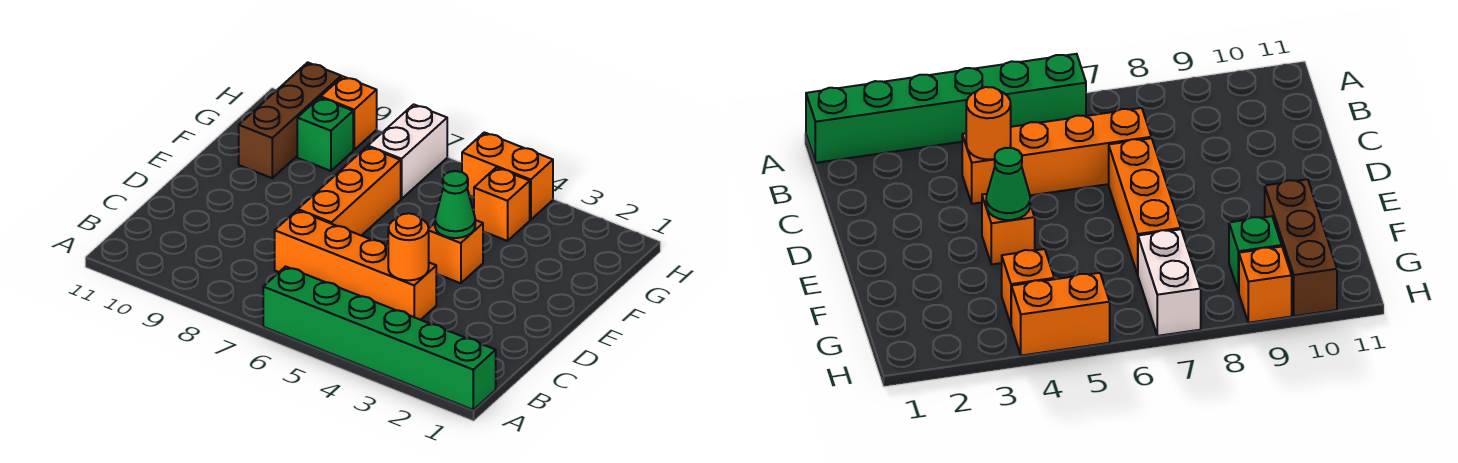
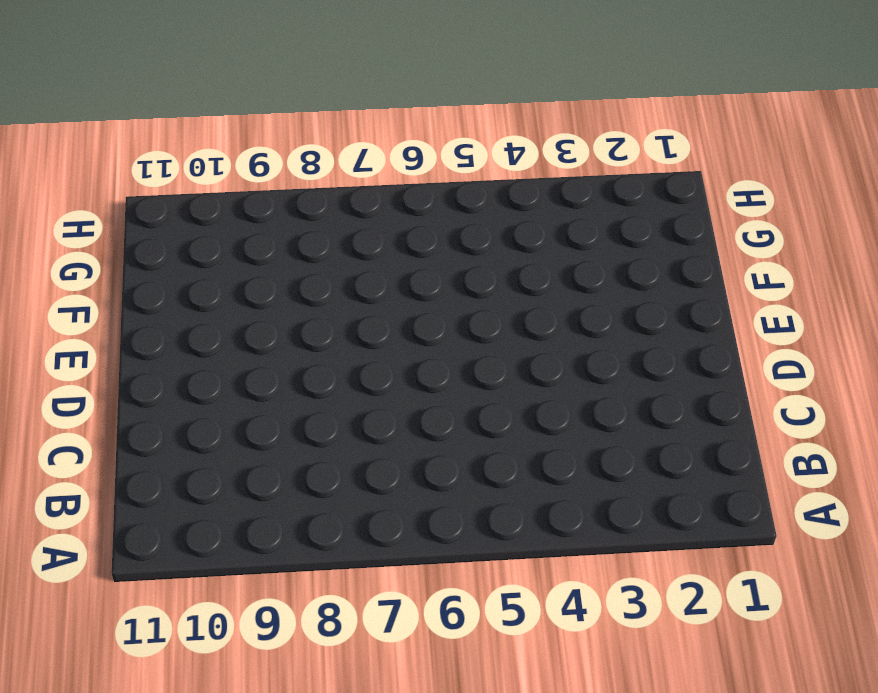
none -> green brick A1:A6 level 1
none -> orange brick C4:C7 level 1
none -> orange brick D7:F7 level 1

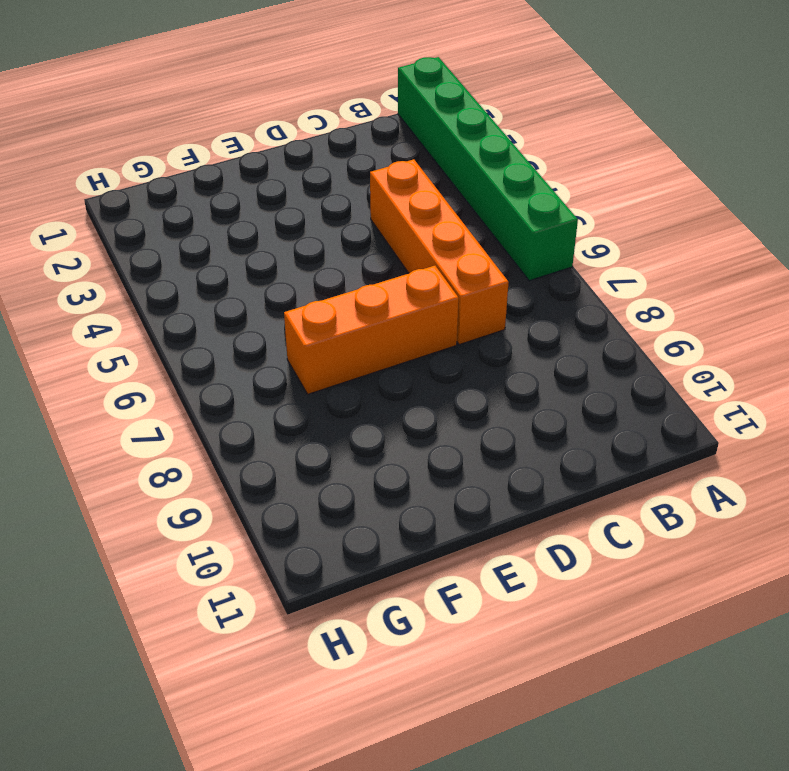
none -> orange brick E4 level 1
none -> brown brick F10:H10 level 1
none -> orange brick G4 level 1

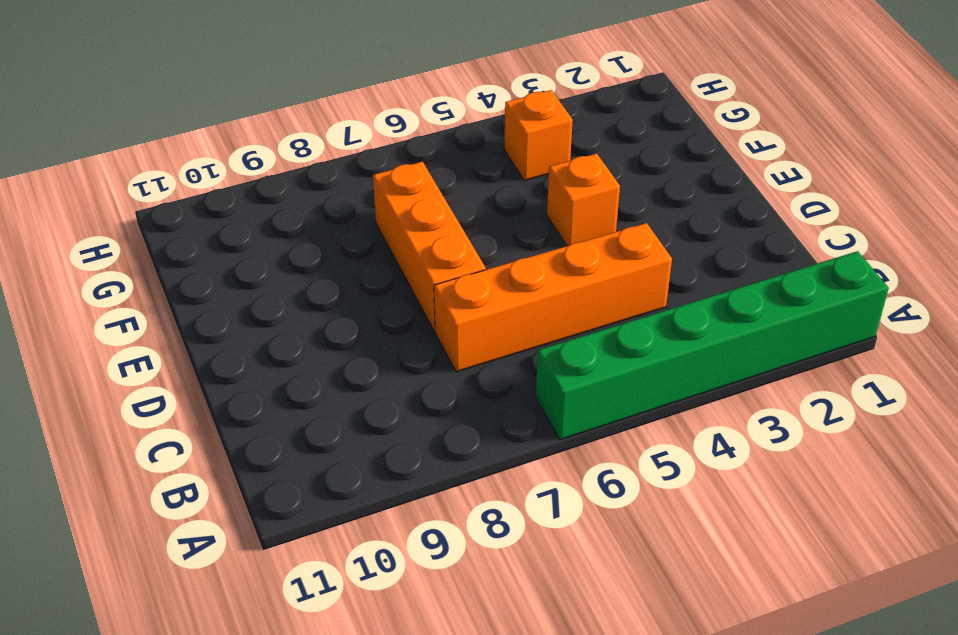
none -> brown brick F10:H10 level 1
none -> white brick G7:H7 level 1
none -> green brick G9 level 1

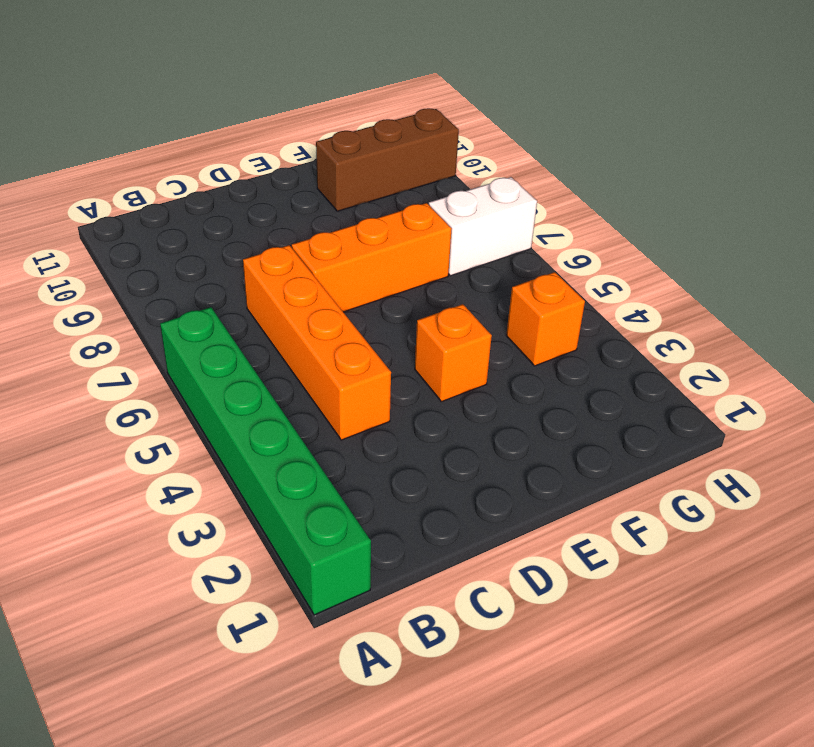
none -> green brick G9 level 1
none -> orange brick H4:H5 level 1
none -> orange brick H9 level 1

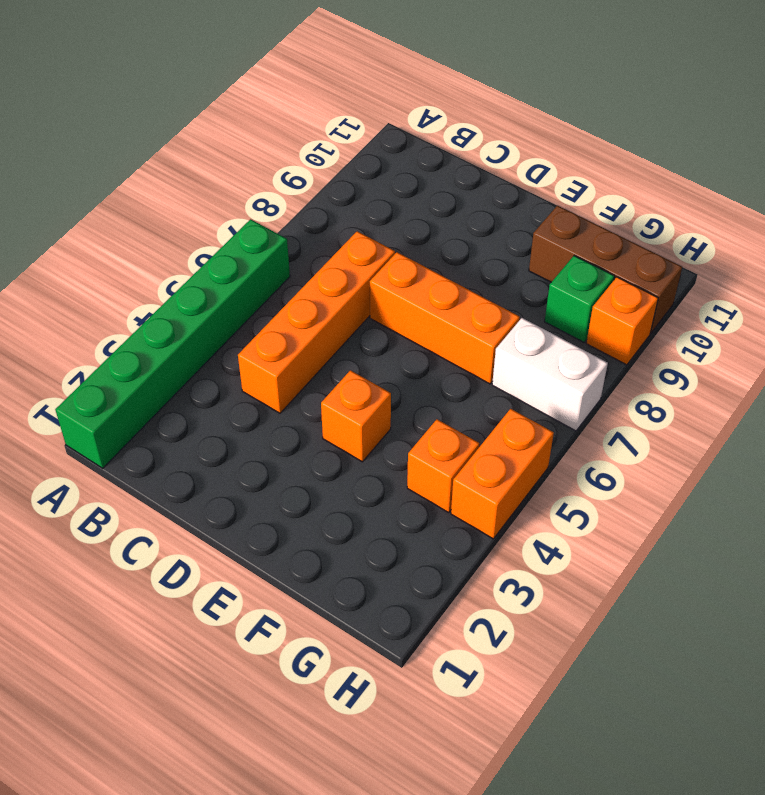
none -> orange round brick C4 level 2
none -> green cone E4 level 2

